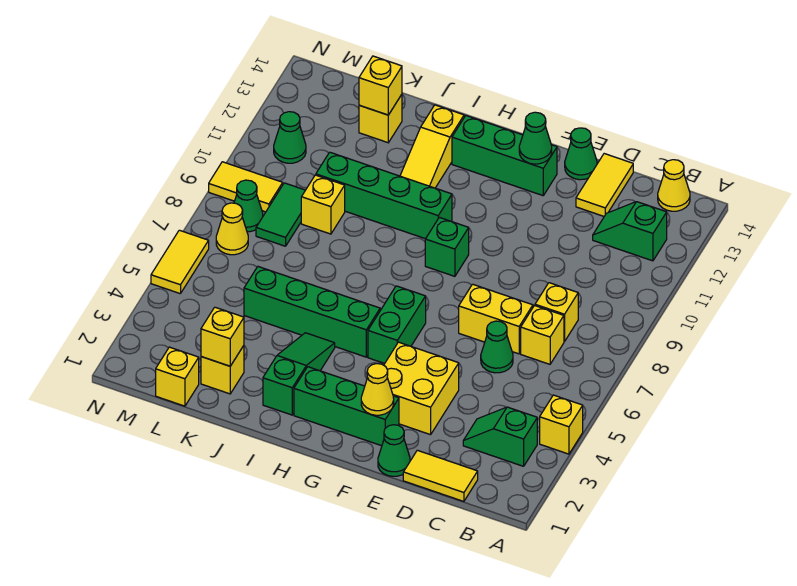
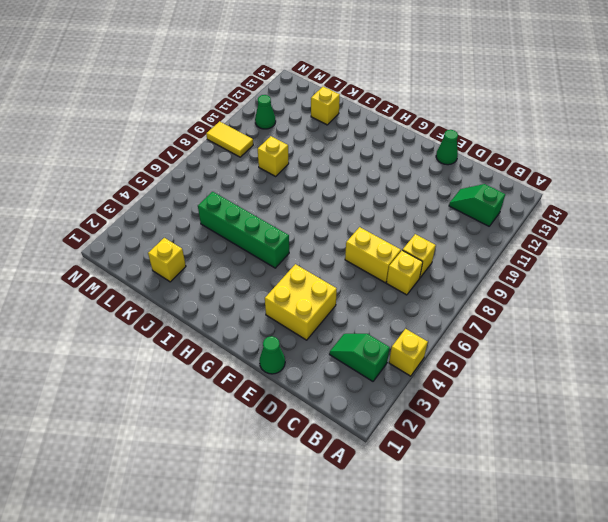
none -> yellow cone B14 level 1
none -> yellow tile C1:D1 level 1
none -> green cone D6 level 1
none -> yellow tile D13:D14 level 1

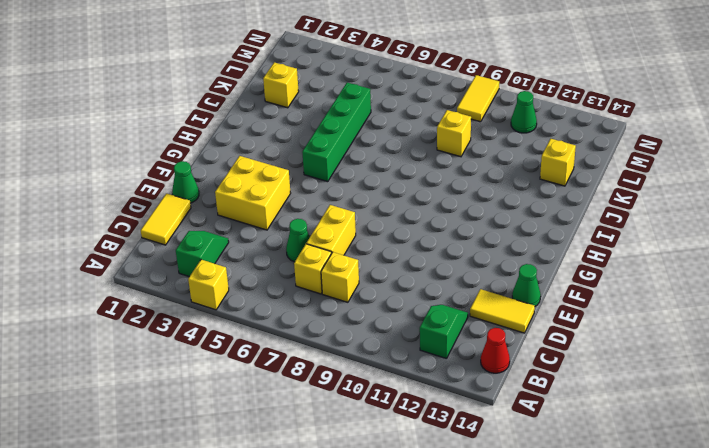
red cone B14 level 1 -> yellow cone B14 level 1
none -> green brick F2:H2 level 1
none -> green brick F13:H13 level 1
none -> green brick G5:G6 level 1
none -> green brick G9 level 1

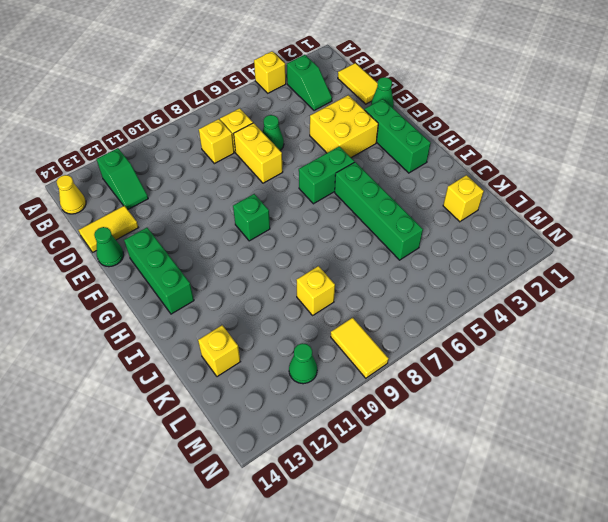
none -> green brick H10:K10 level 1
none -> green slope I2:I4 level 1 top 2
none -> yellow slope I11:I13 level 1 top 13
none -> yellow brick L1 level 1

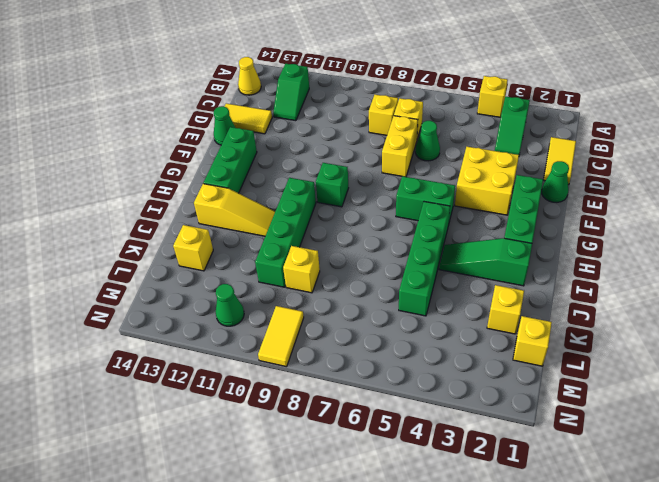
none -> green tile L8:L9 level 1
none -> yellow cone M7 level 1
none -> green cone M8 level 1
none -> yellow tile N5:N6 level 1

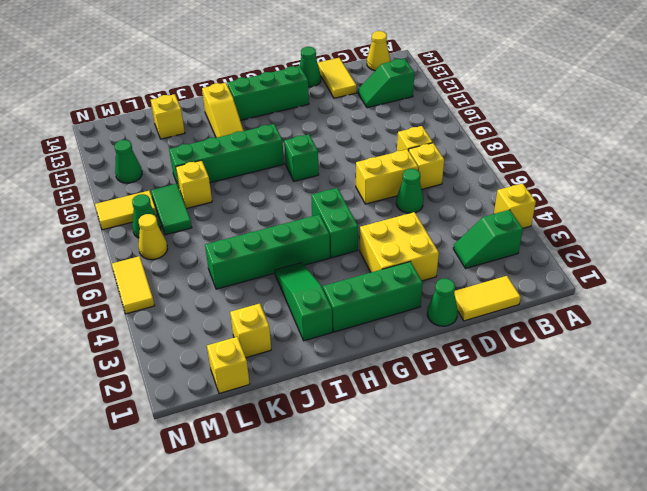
none -> yellow cone F2 level 2
none -> green cone F13 level 2
none -> yellow brick K2 level 2
none -> yellow brick K13 level 2

